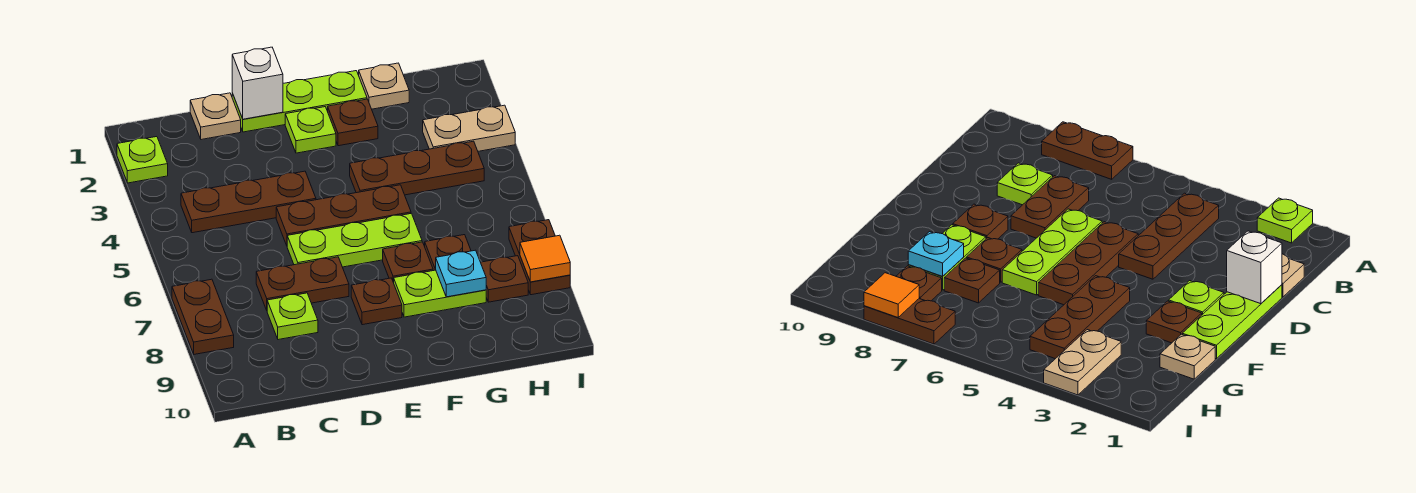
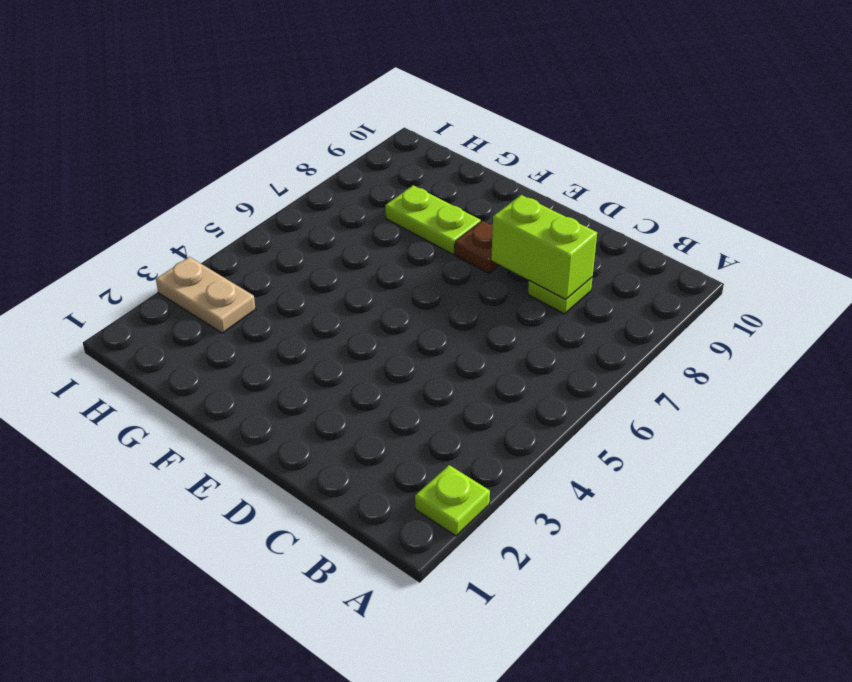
lime brick C8:D8 level 2 -> none
none -> brown plate A7:A8 level 1
none -> brown plate B4:D4 level 1
none -> tan plate C1 level 1

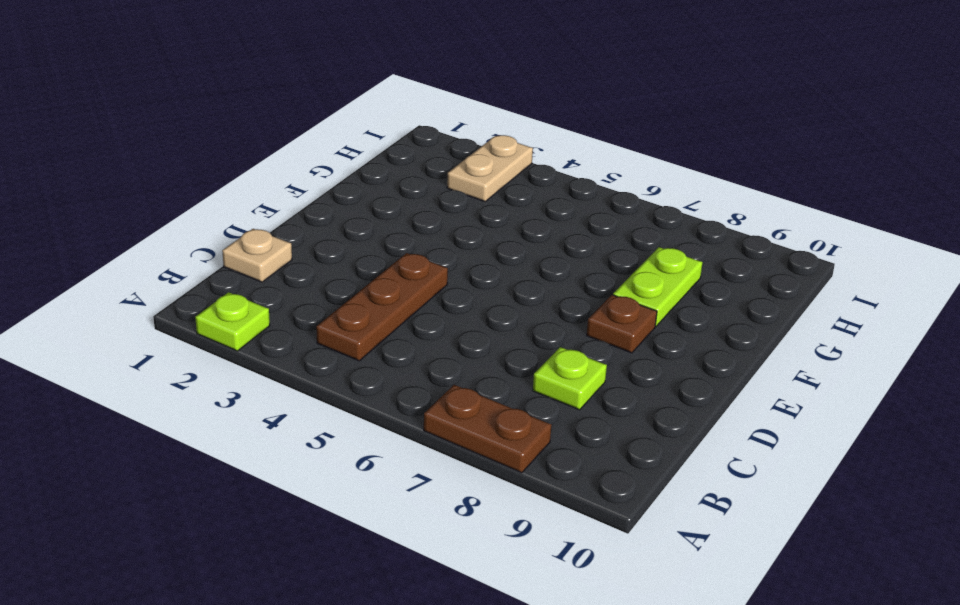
none -> brown plate C7:D7 level 1
none -> lime plate D1:F1 level 1
none -> brown plate D5:F5 level 1

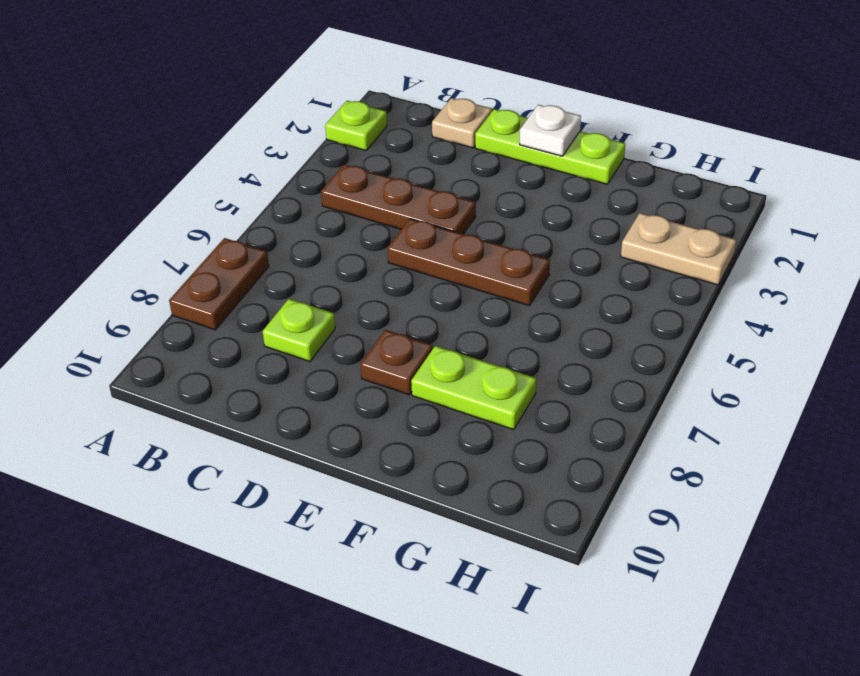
white plate E1 level 2 -> none
none -> brown plate C7:D7 level 1
none -> lime plate D6:F6 level 1
none -> lime plate E2 level 1

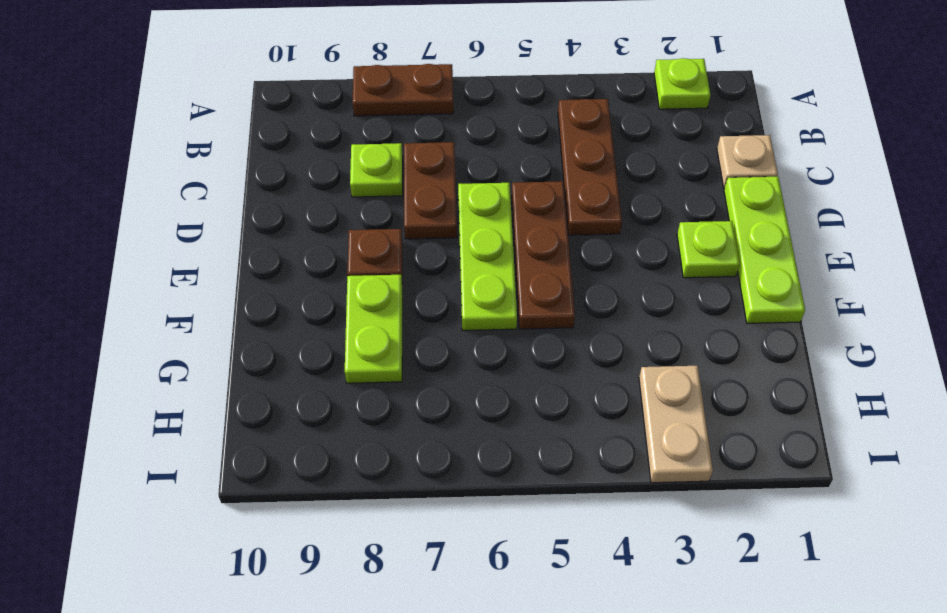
none -> brown plate F2 level 1
none -> brown plate F4:H4 level 1
none -> brown plate F7 level 1

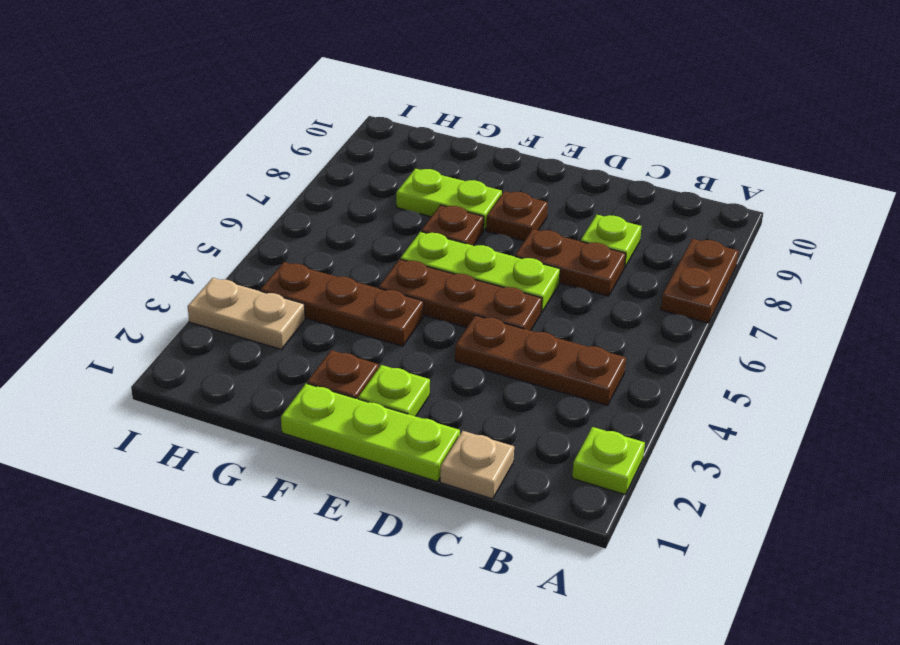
none -> tan plate G1 level 1
none -> brown plate G7 level 1
none -> brown plate H8 level 1

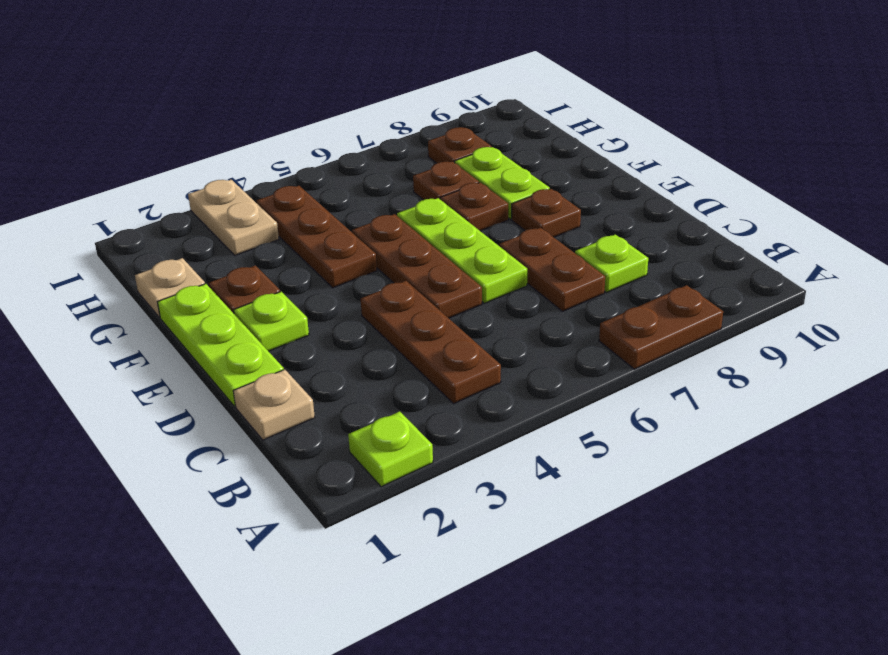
none -> brown plate I7:I8 level 1
none -> white brick D1 level 2
none -> cyan plate G8 level 2

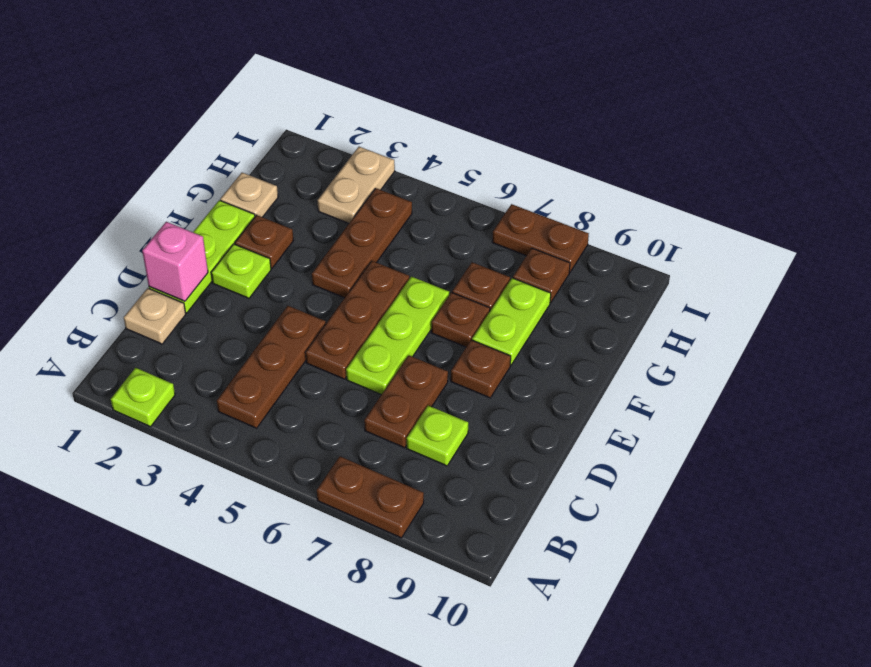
pink brick D1 level 2 -> white brick D1 level 2
none -> cyan plate G8 level 2
none -> orange tile I8 level 2

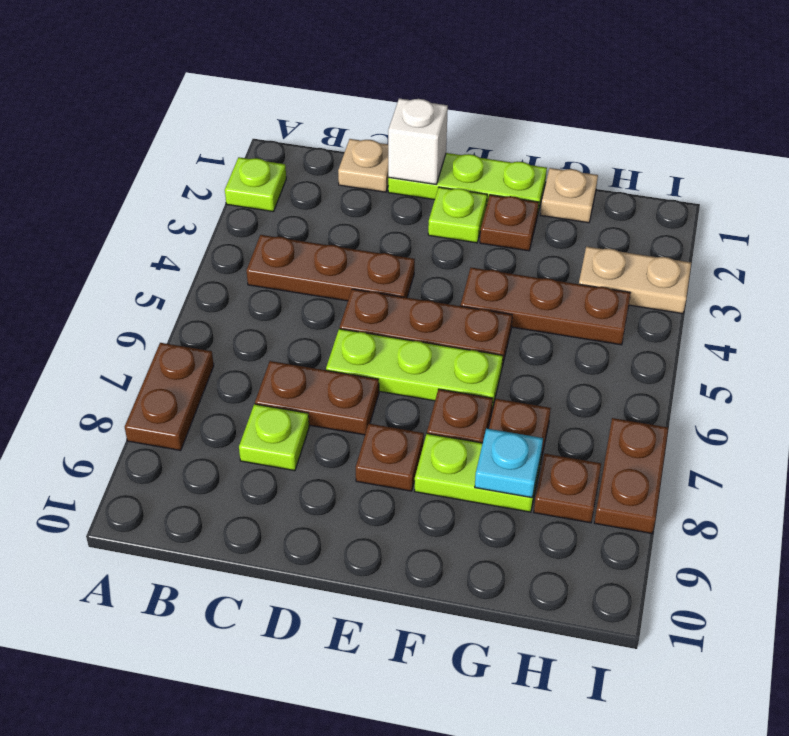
none -> orange tile I8 level 2

